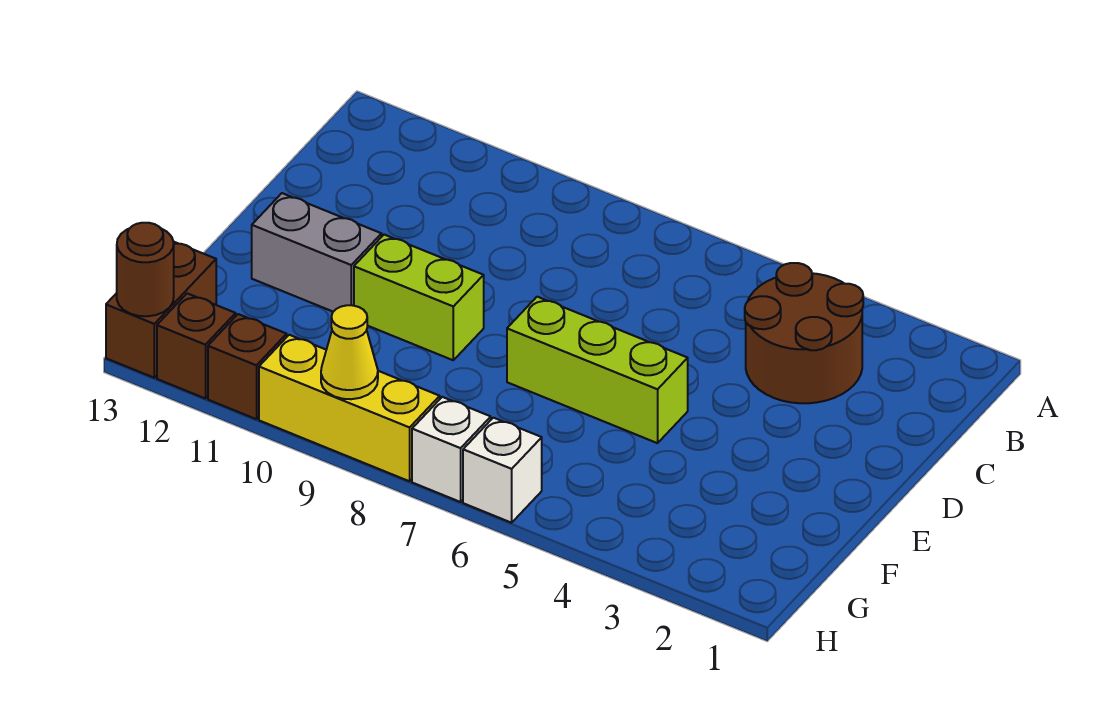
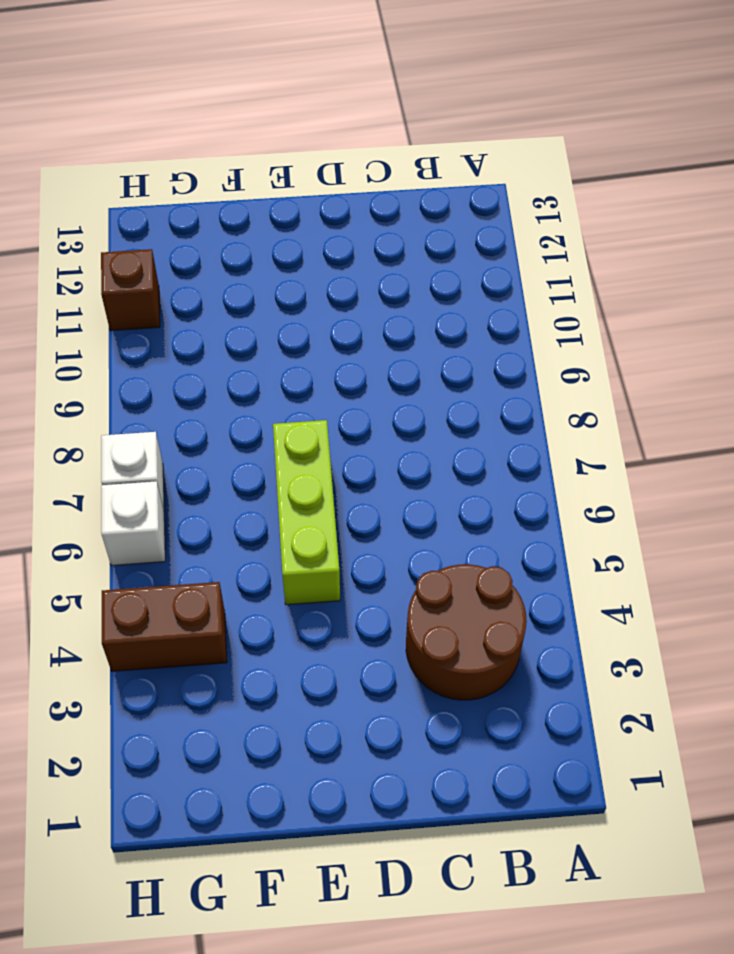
brown brick G4:H4 level 1 -> brown brick G13:H13 level 1
none -> lime brick E9:E10 level 1
none -> grey brick E11:E12 level 1
none -> yellow brick H8:H10 level 1

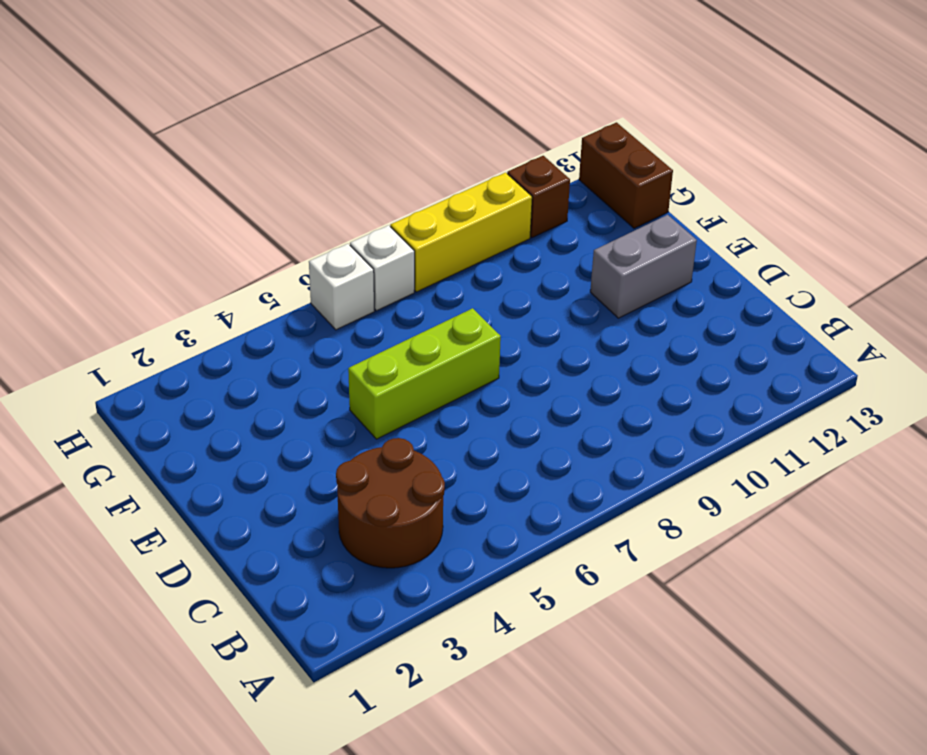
none -> lime brick E9:E10 level 1
none -> brown brick H12 level 1
none -> yellow cone H9 level 2

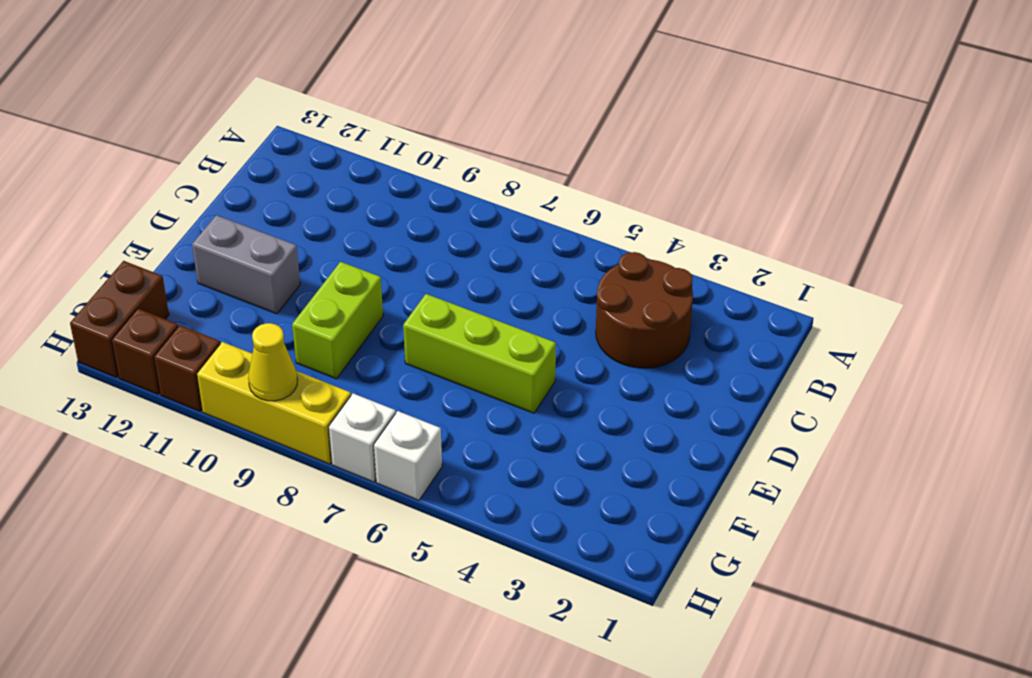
lime brick E9:F9 level 1 -> lime brick E9:E10 level 1
none -> brown round brick H13 level 2

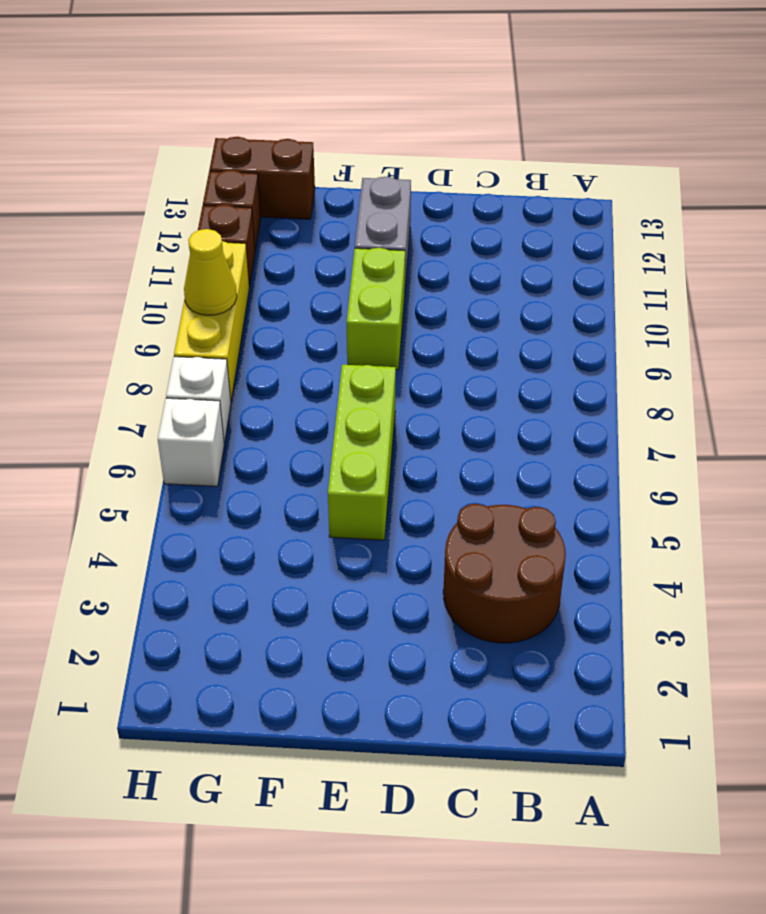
none -> brown round brick H13 level 2

